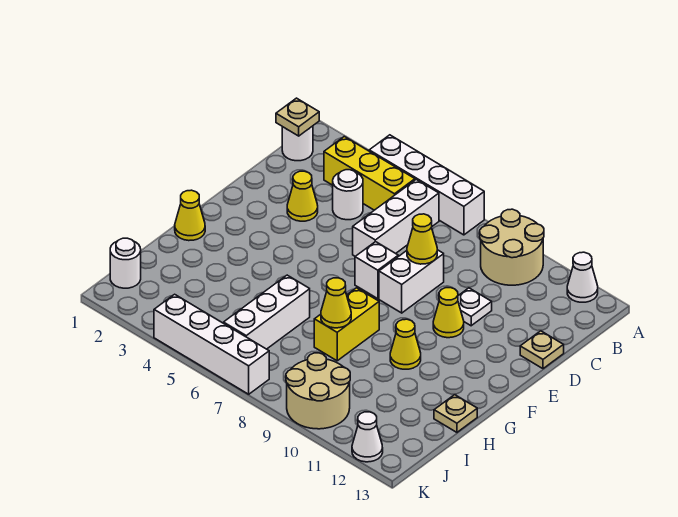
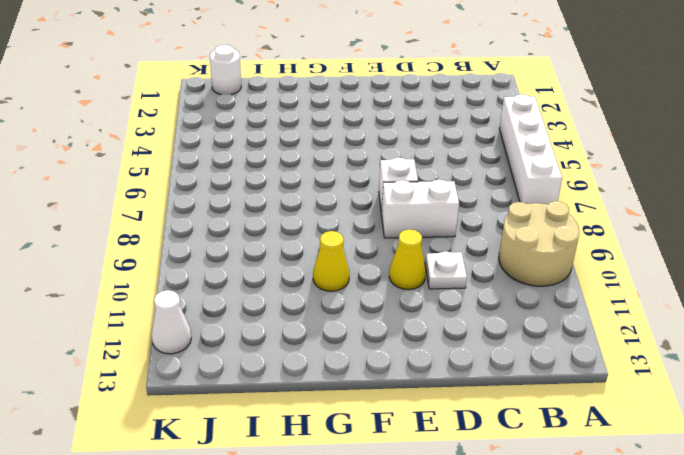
none -> white cone A12 level 1
none -> white round brick B1 level 1
none -> yellow brick B3:B5 level 1

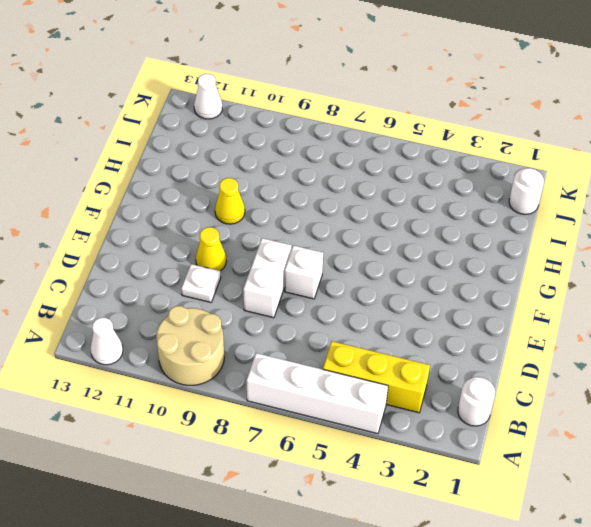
none -> white brick B6:D6 level 1
none -> white round brick C4 level 1
none -> yellow cone D3 level 1

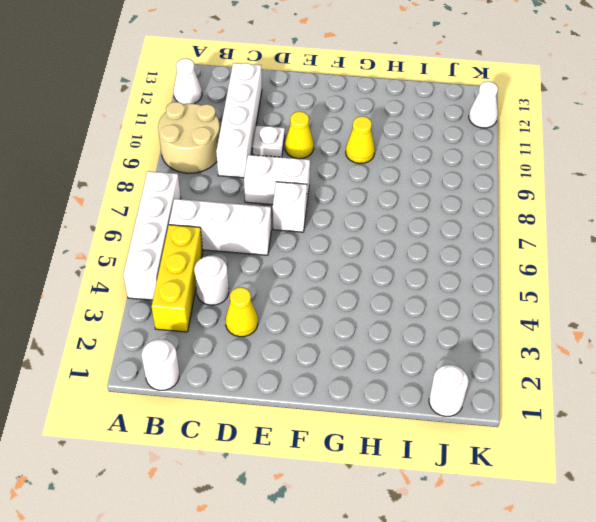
white brick C9:C12 level 1 -> white brick K4:K7 level 1
none -> tan plate D13 level 1
none -> yellow cone G1 level 1
none -> yellow brick G8:H8 level 1

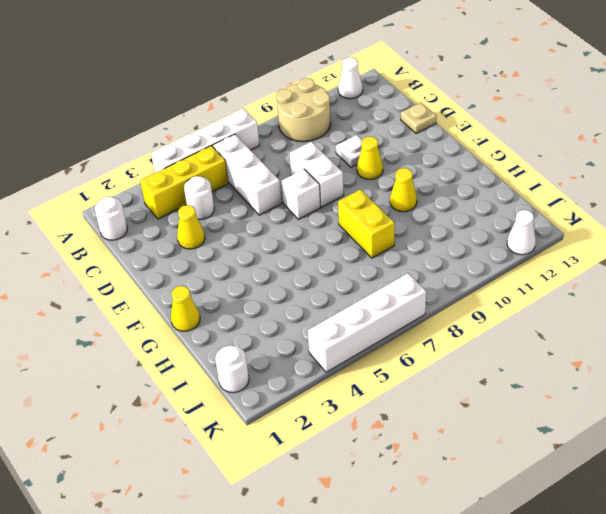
none -> white brick H6:J6 level 1
none -> tan plate H13 level 1
none -> tan round brick J9:K10 level 1

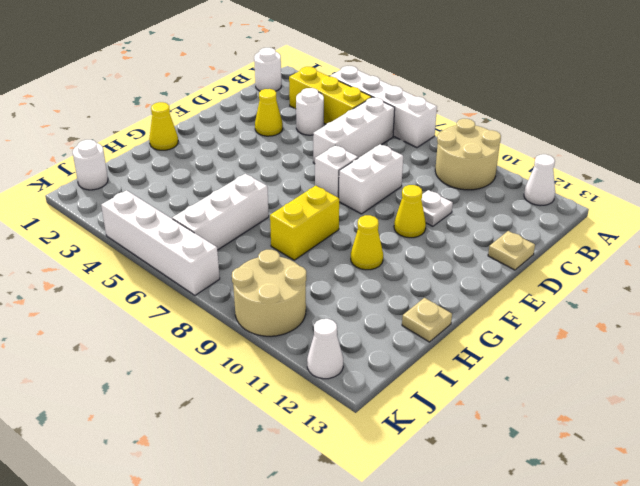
none -> tan plate B1 level 2
none -> yellow cone D8 level 2
none -> yellow cone H8 level 2

